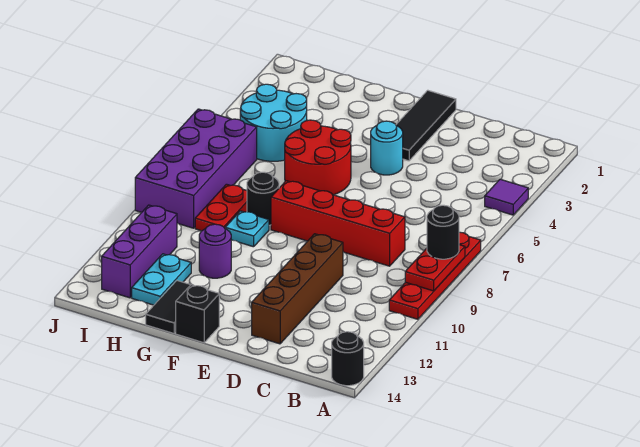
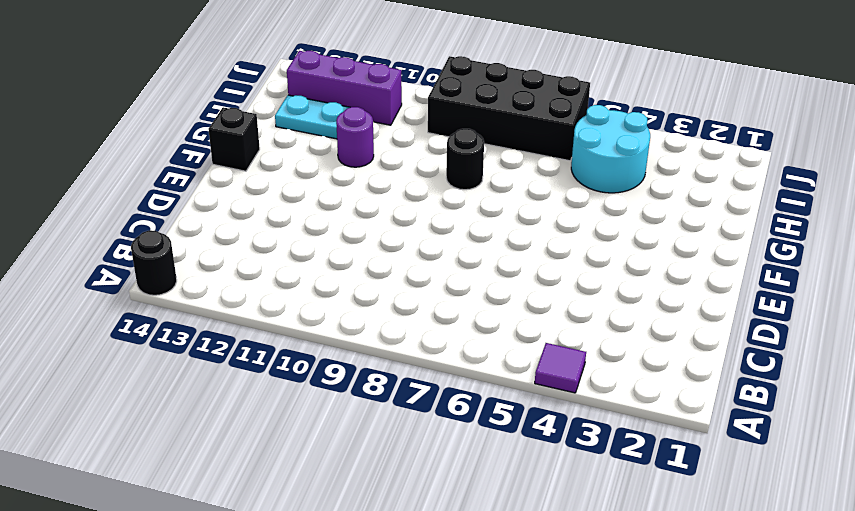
black brick I6:J9 level 1 -> purple brick I6:J9 level 1
none -> red plate A7:A10 level 1
none -> red brick C8:F8 level 1
none -> brown brick D10:D13 level 1

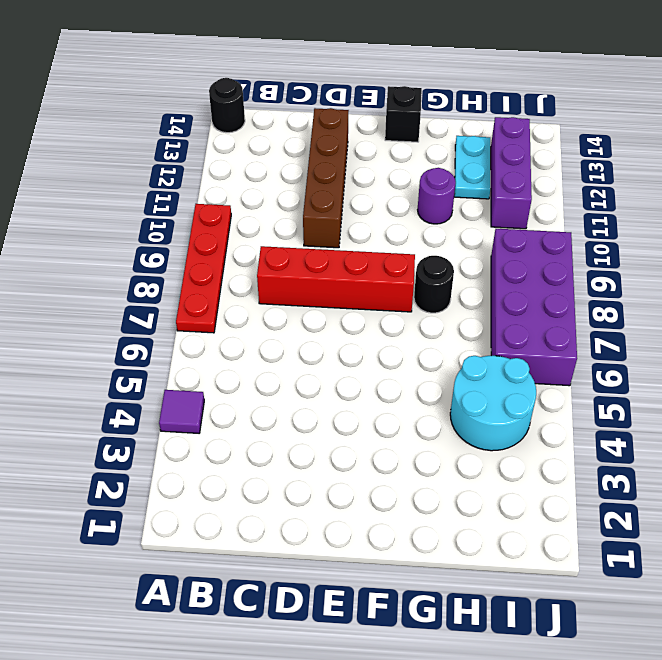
none -> black tile E1:E3 level 1
none -> cyan round brick E4 level 1
none -> red round brick F5:G6 level 1

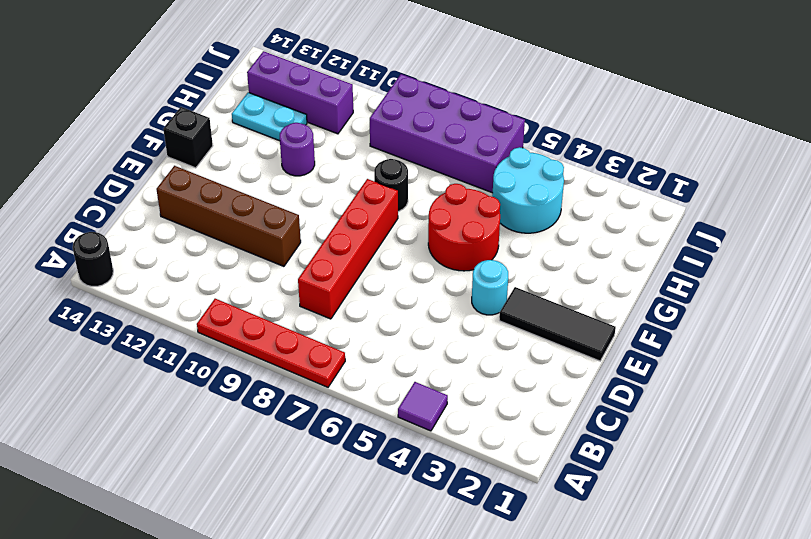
none -> cyan plate G9 level 1
none -> black tile G13:G14 level 1
none -> red plate H8:H9 level 1

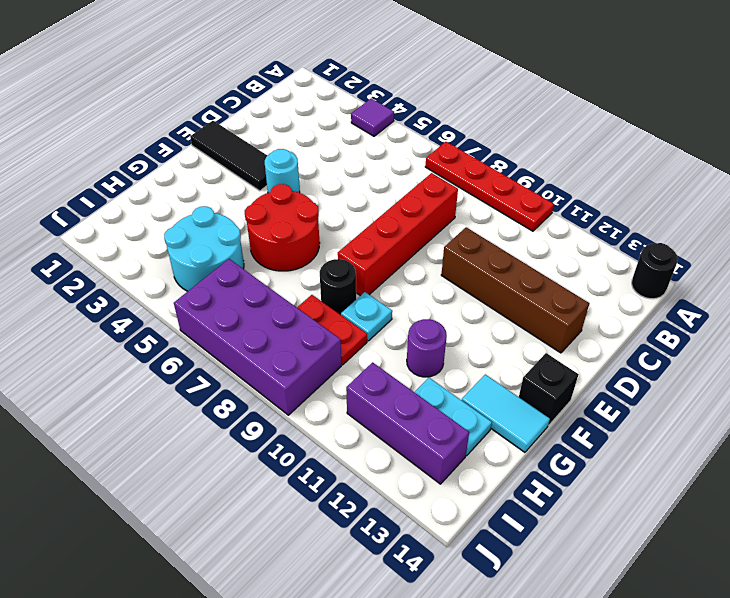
cyan tile G13:G14 level 1 -> black tile G13:G14 level 1
none -> red plate A8:A9 level 2
none -> black round brick A8 level 3

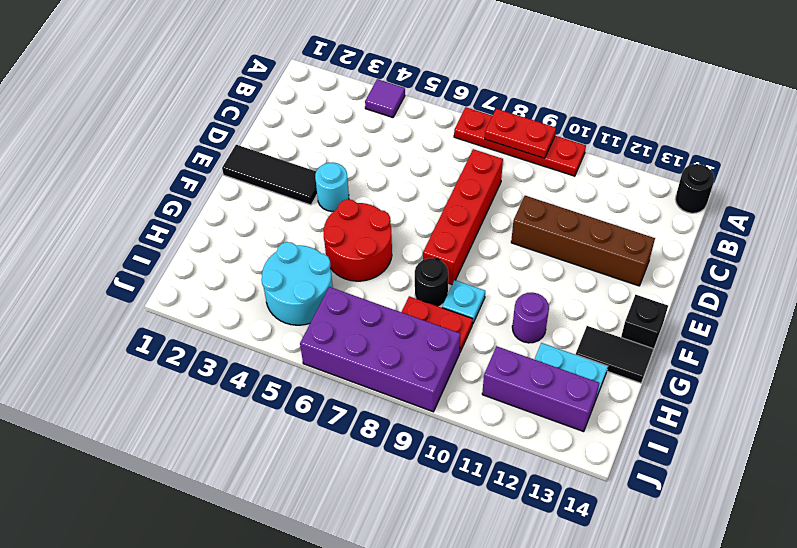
none -> black round brick A8 level 3

